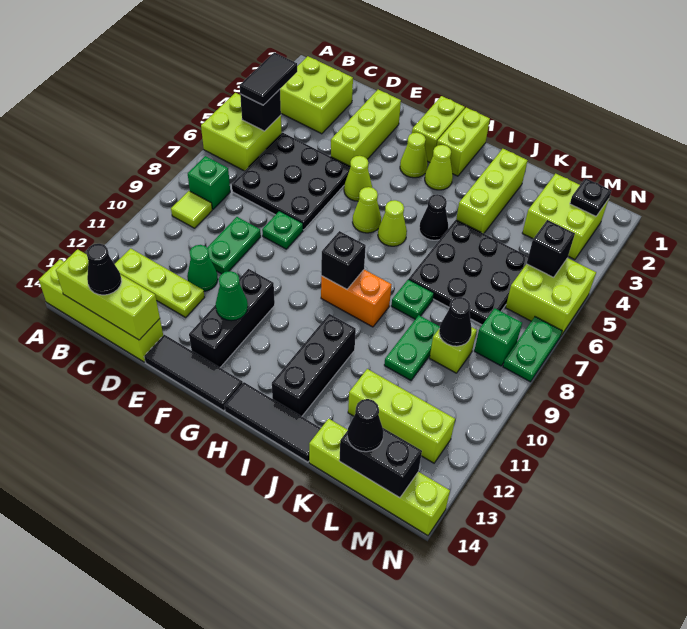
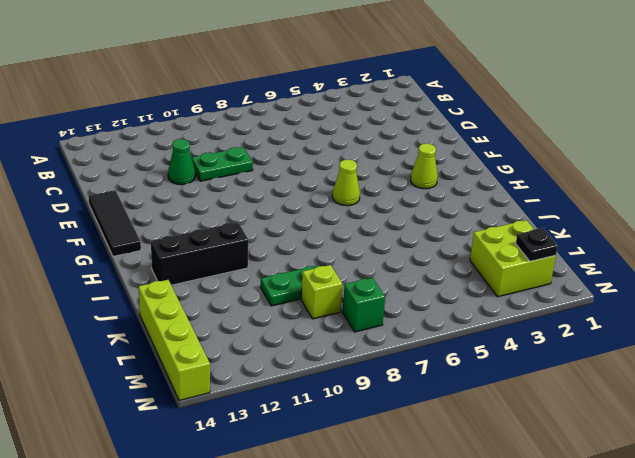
none -> lime brick A5:B6 level 1
none -> lime brick A14:D14 level 1
none -> lime brick B2:C3 level 1
none -> green brick B8 level 1

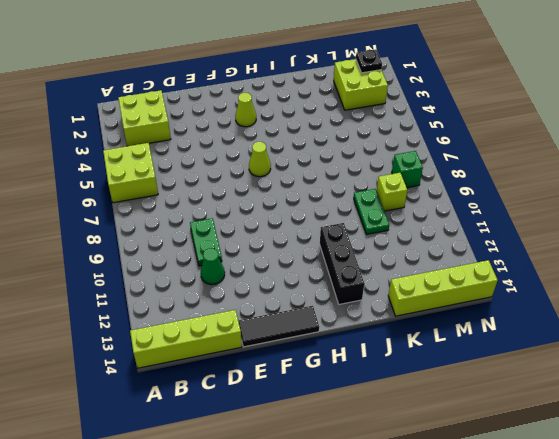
none -> green brick B8 level 1
none -> lime tile B9 level 1
none -> lime plate B12:D12 level 1
none -> black plate C5:E7 level 1

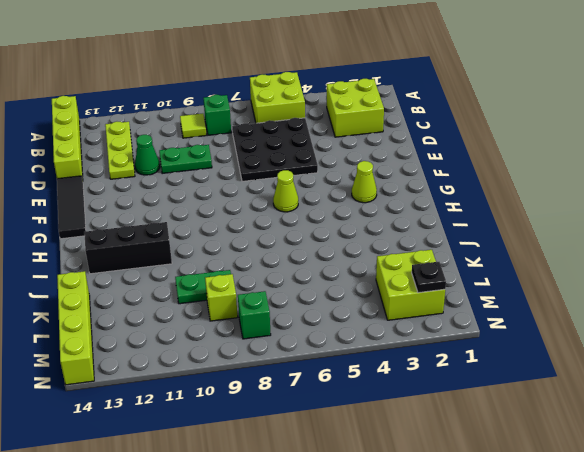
none -> lime brick E2:E4 level 1
none -> green plate E8 level 1
none -> lime cone F5 level 1
none -> black brick F11:F13 level 1

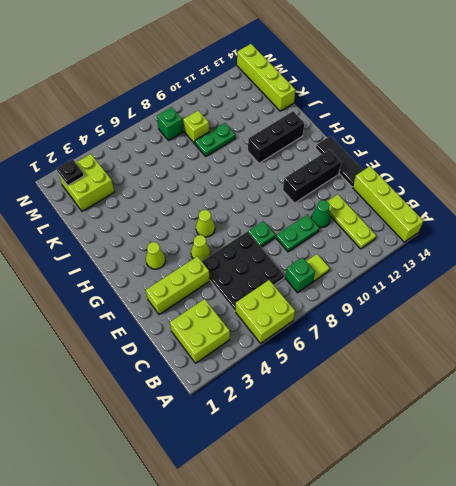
none -> lime brick G1:G2 level 1
none -> lime brick H1:H2 level 1
none -> lime cone H3 level 1
none -> lime cone H6 level 1

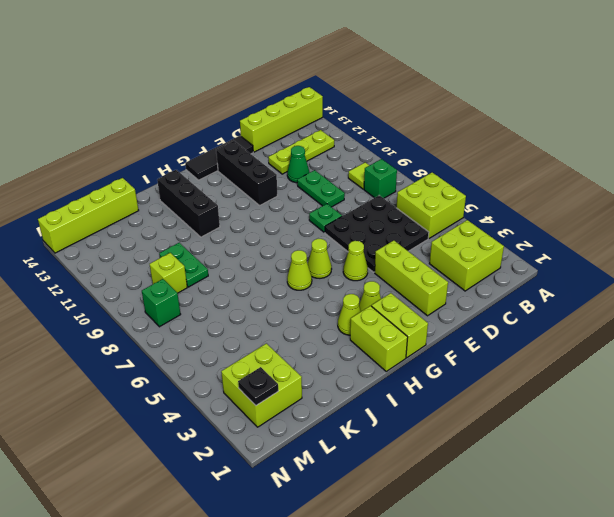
none -> orange brick H9:I9 level 1
none -> black tile H14:J14 level 1
none -> black cone I5 level 1
none -> lime brick J2:J4 level 1

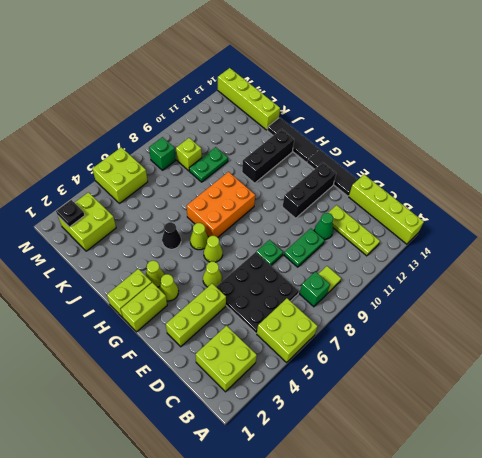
orange brick H7:I9 level 1 -> orange brick H9:I9 level 1
none -> lime brick J2:J4 level 1
none -> black plate J5:L7 level 1
none -> green plate J8 level 1
none -> lime brick K12:M12 level 1

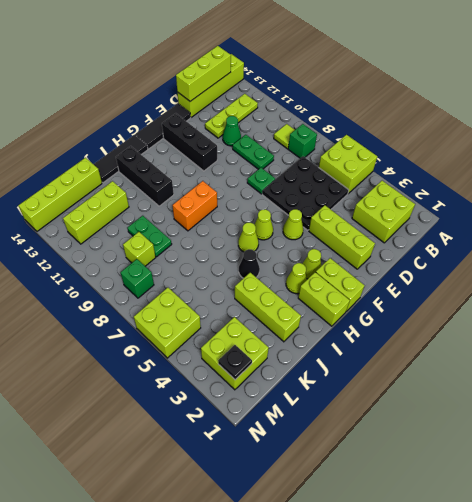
none -> black plate J5:L7 level 1
none -> green plate J8 level 1
none -> green plate N7:N8 level 1
none -> black brick B5 level 2

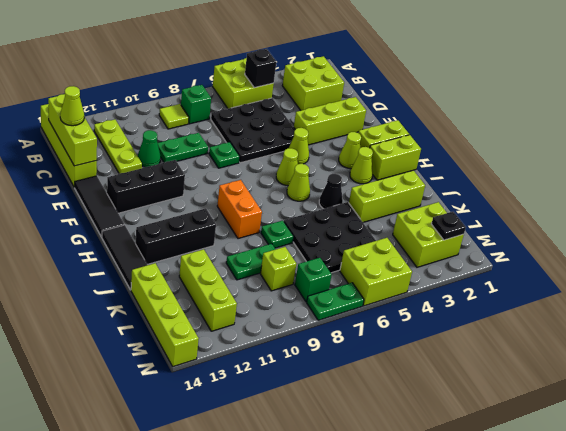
lime cone C14 level 3 -> black cone C14 level 3
none -> green cone F12 level 2
none -> black brick H9 level 2
none -> black cone L9 level 2
none -> black brick L14:M14 level 2

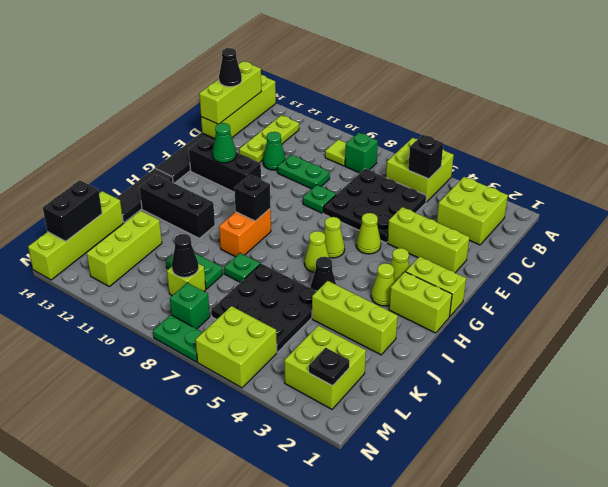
none -> black brick M5 level 2
none -> black tile B4:B5 level 3
none -> black cone L14 level 3

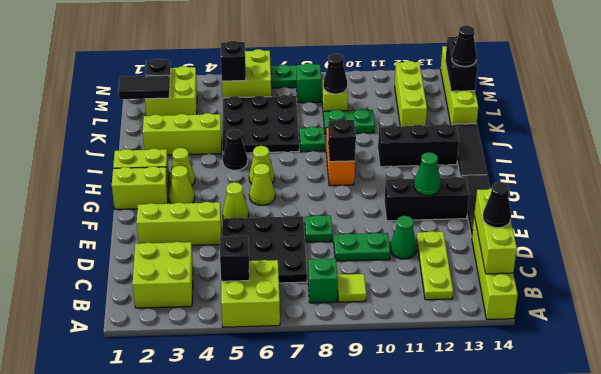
black tile L1:L2 level 2 -> black tile B4:B5 level 3

